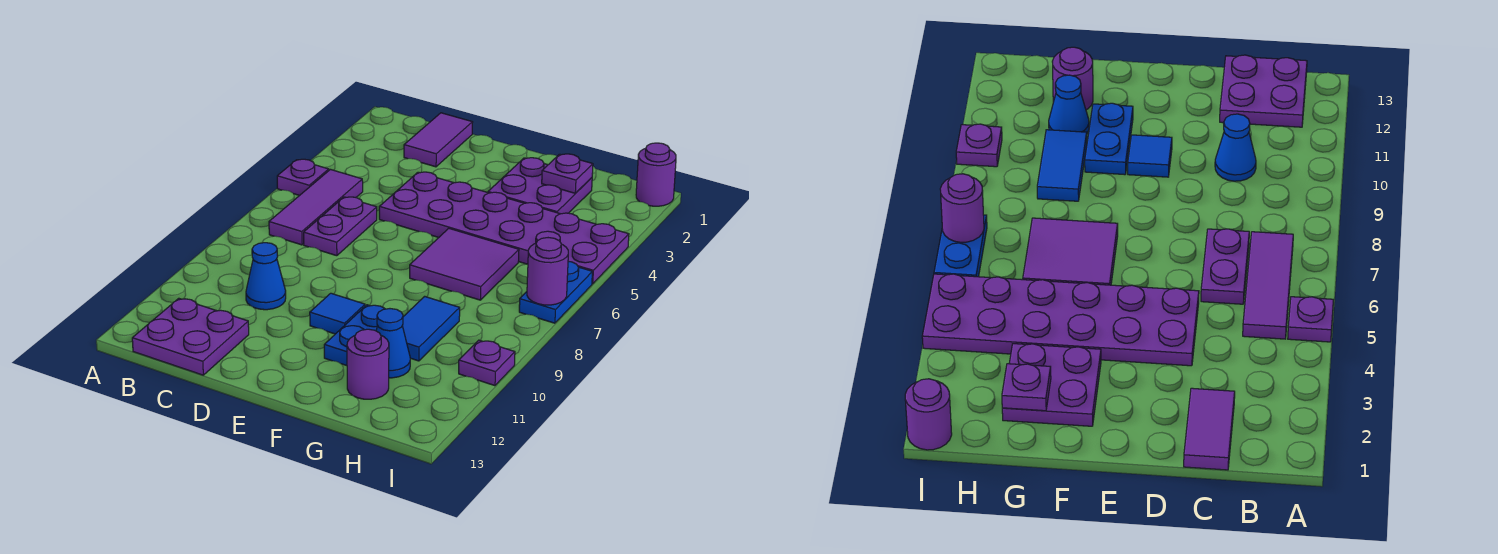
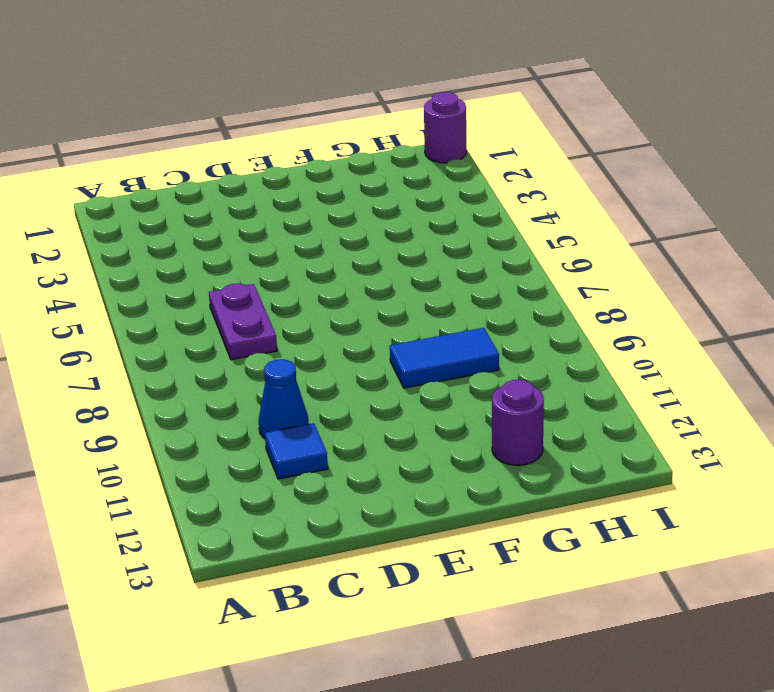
blue tile C11 level 1 -> blue tile E10 level 1
blue tile F9:G9 level 1 -> blue tile G9:G10 level 1
none -> purple plate A5 level 1
none -> purple tile B5:B7 level 1
none -> purple plate B12:C13 level 1

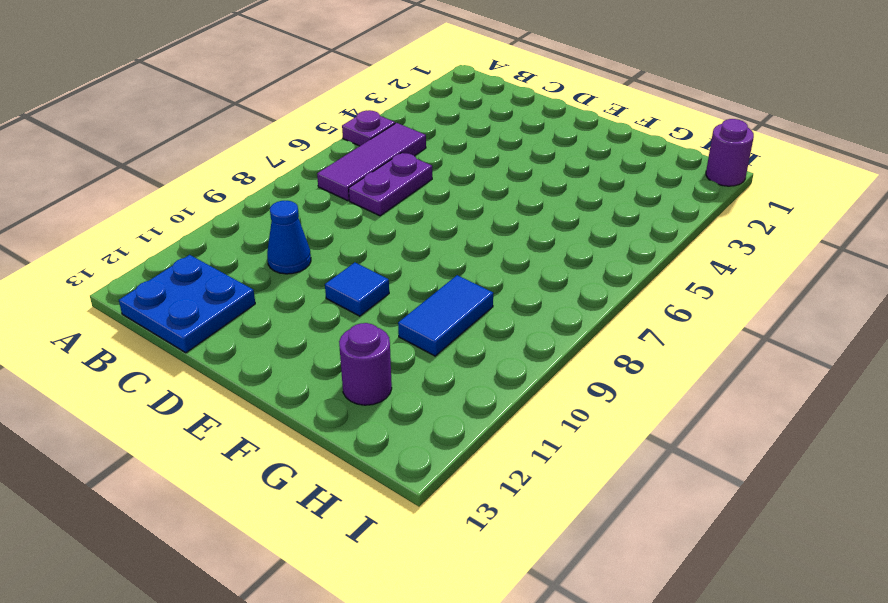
blue plate B12:C13 level 1 -> purple plate B12:C13 level 1
none -> purple tile C1:C2 level 1
none -> purple plate D4:I5 level 1
none -> purple plate F2:G3 level 1

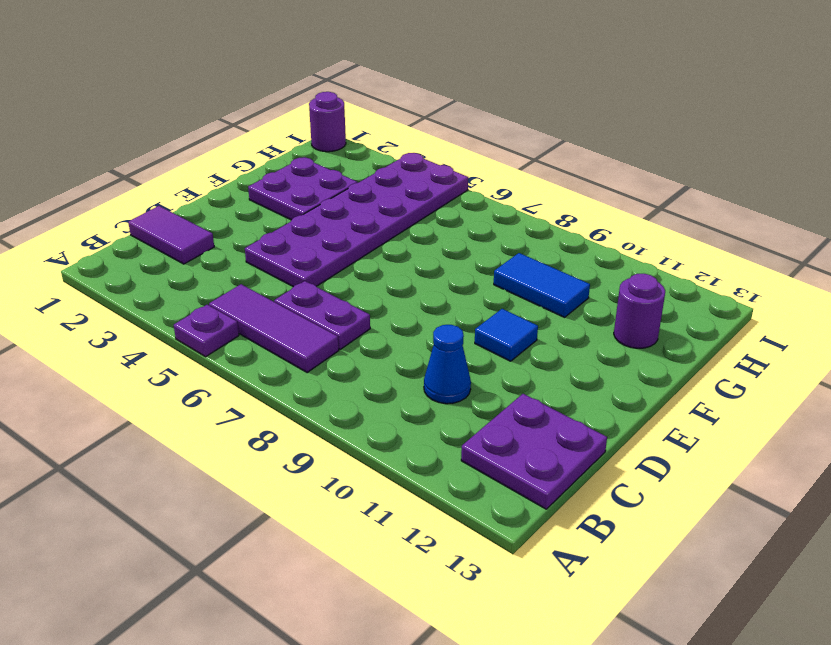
none -> purple tile F6:G7 level 1
none -> blue plate F10:F11 level 1
none -> blue cone G11 level 1

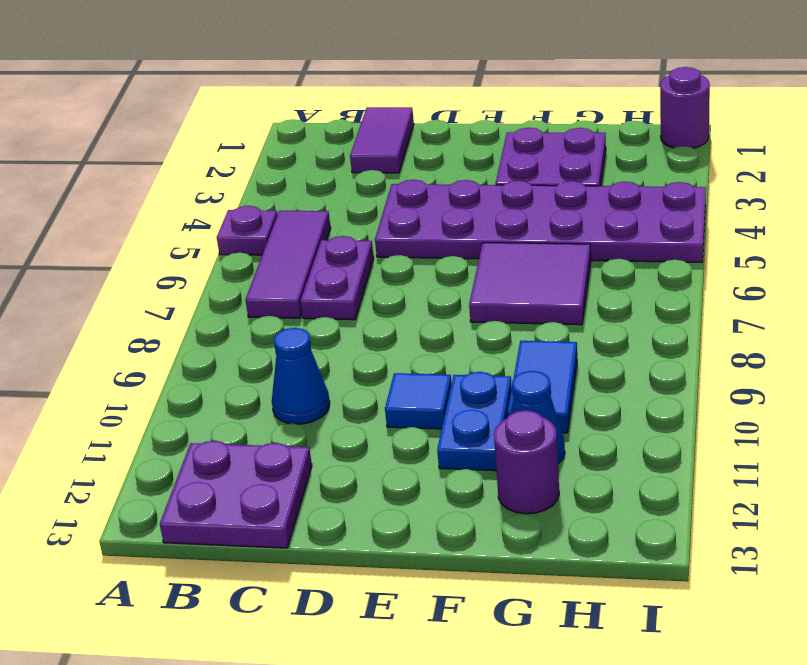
none -> blue plate I6:I7 level 1
none -> purple plate I10 level 1
none -> purple plate G2 level 2

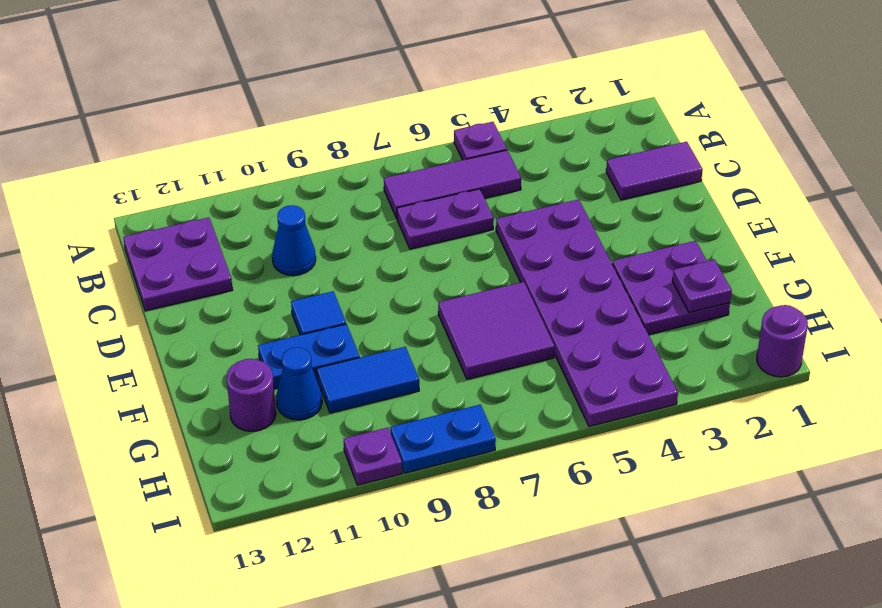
blue plate I8:I9 level 1 -> blue plate I6:I7 level 1
none -> purple round brick I7 level 2

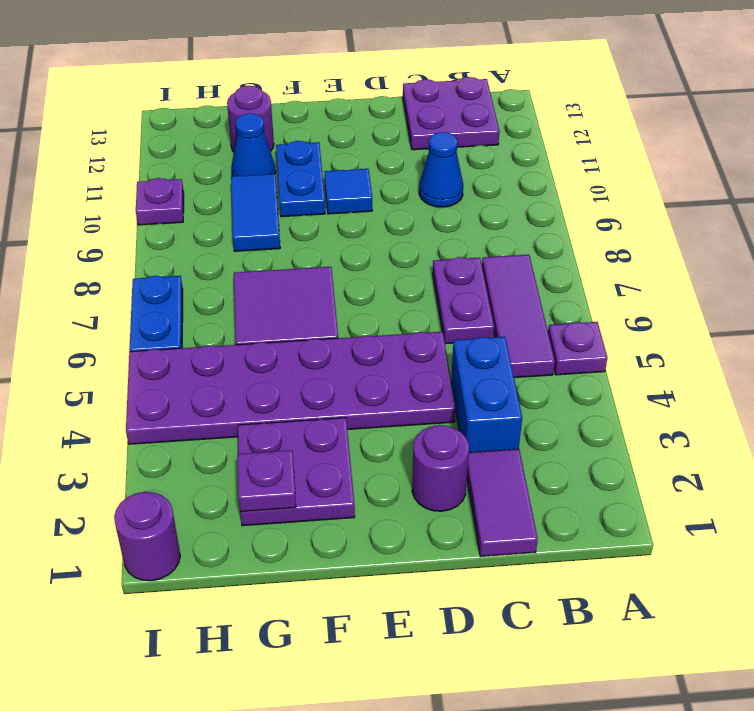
blue brick C3:C4 level 1 -> none
purple round brick D2 level 1 -> purple round brick I7 level 2

